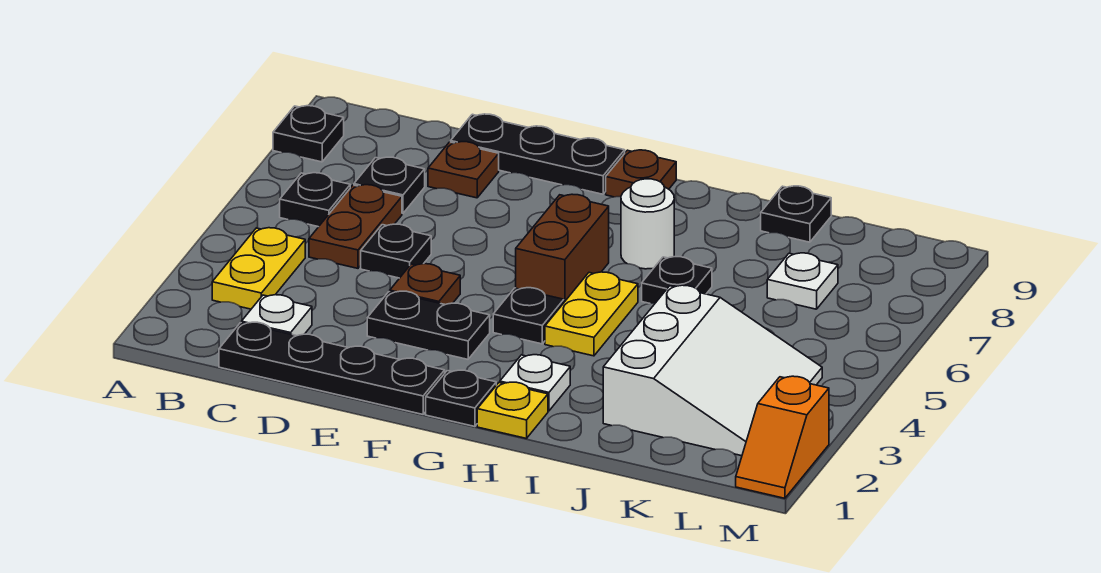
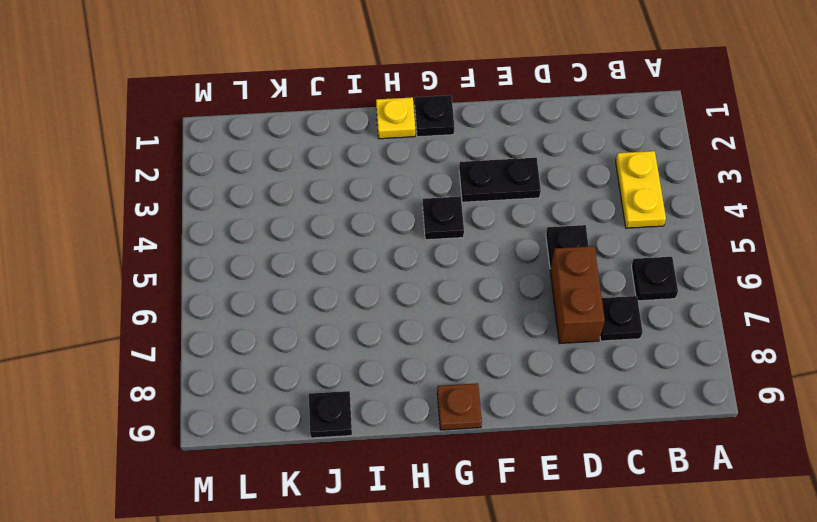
brown brick D6:D7 level 1 -> brown brick G5:G6 level 1
none -> black plate A8 level 1
none -> black plate C1:F1 level 1
none -> white plate C2 level 1

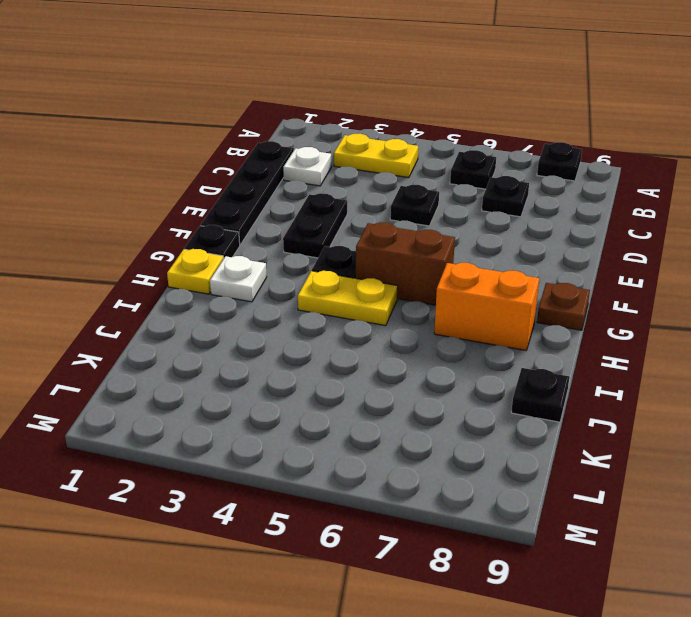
orange brick H7:H8 level 1 -> white round brick H7 level 1
none -> brown plate C5:C6 level 1
none -> brown plate D8 level 1
none -> black plate D9:F9 level 1

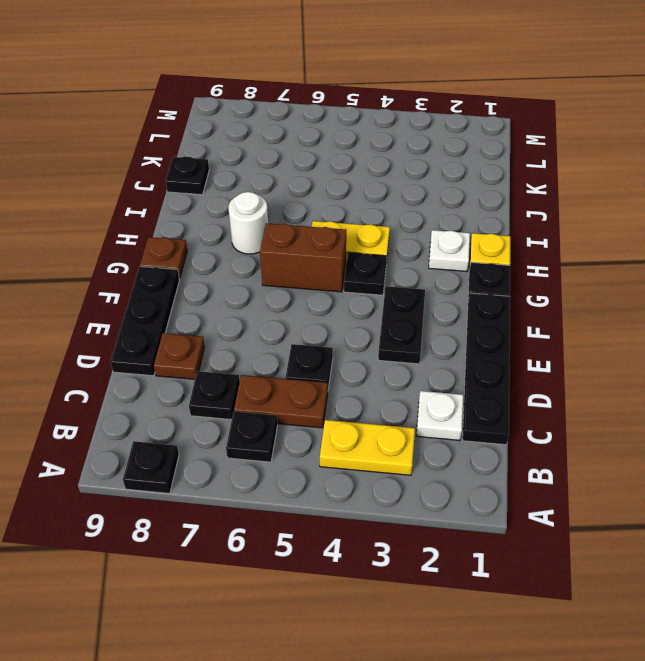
none -> brown plate E4 level 1
none -> black plate I6 level 1
none -> white slope J2:L4 level 1 top J

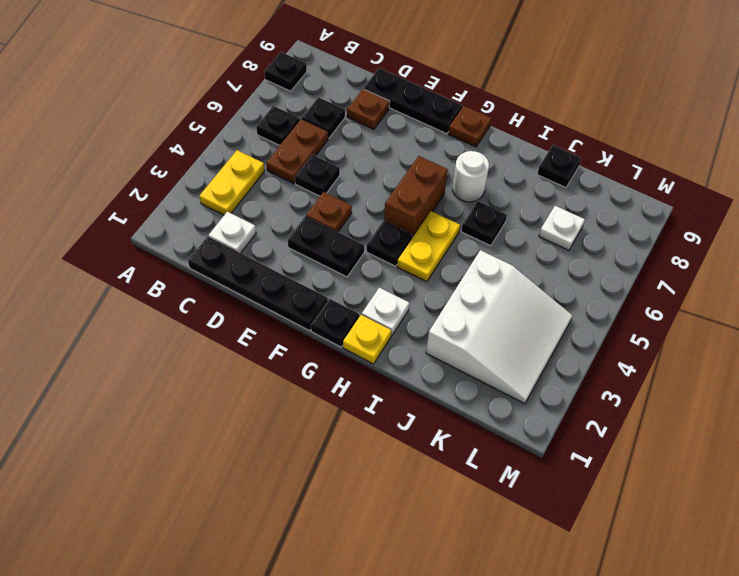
none -> orange slope M1:M2 level 1 top 2

